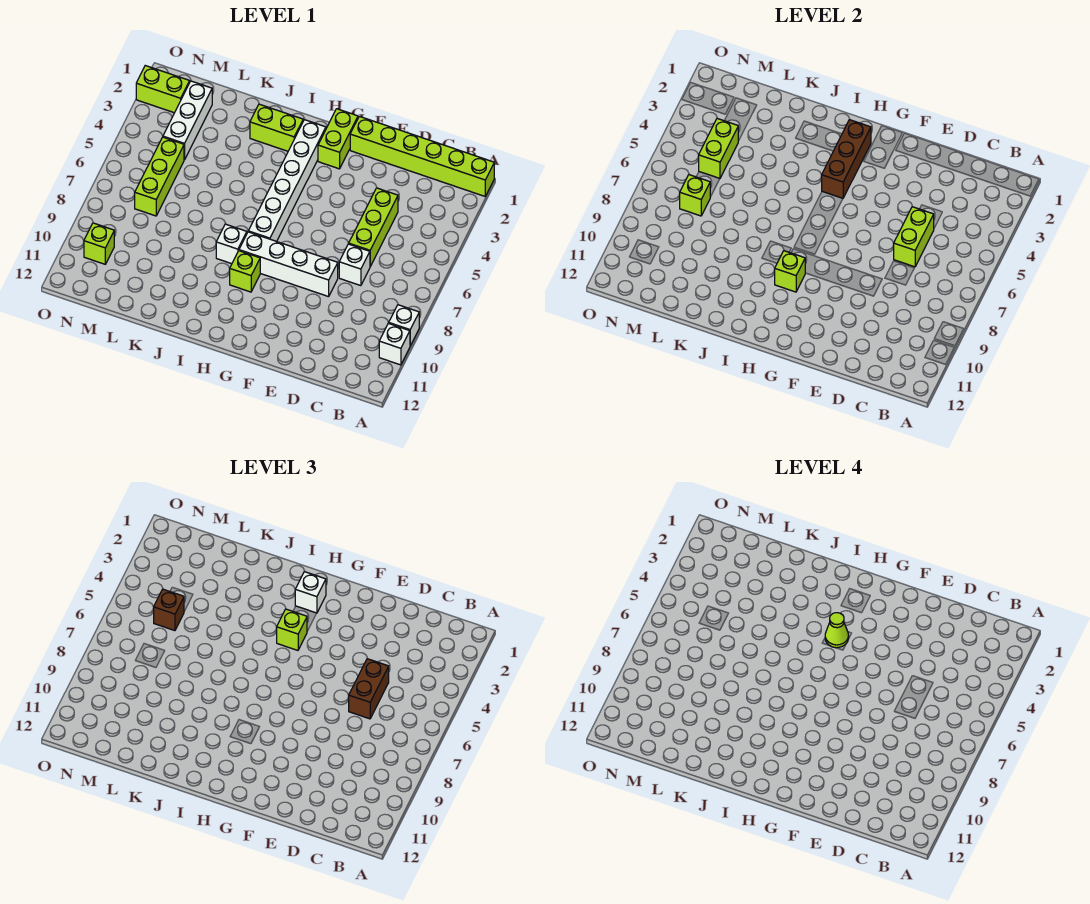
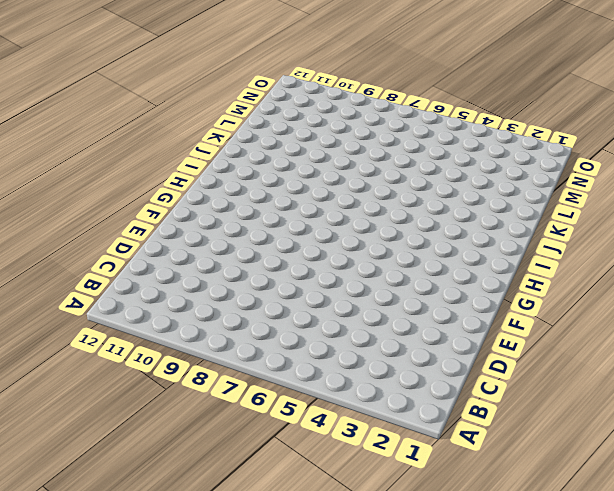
none -> lime brick A1:F1 level 1
none -> white brick A9 level 1
none -> white brick A10 level 1

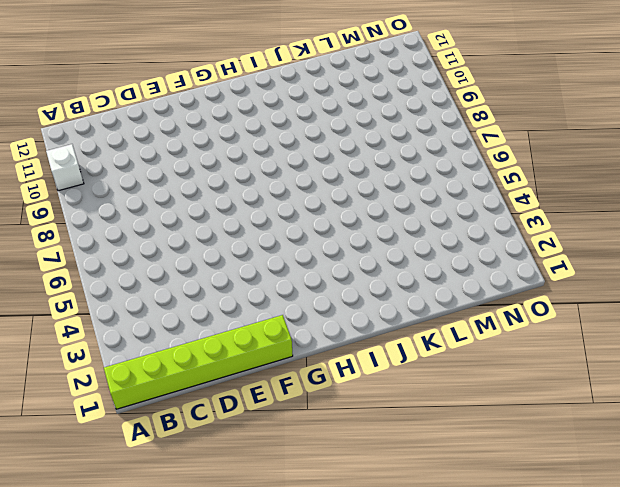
none -> white brick A9 level 1
none -> lime brick D4:D6 level 1
none -> white brick D7 level 1

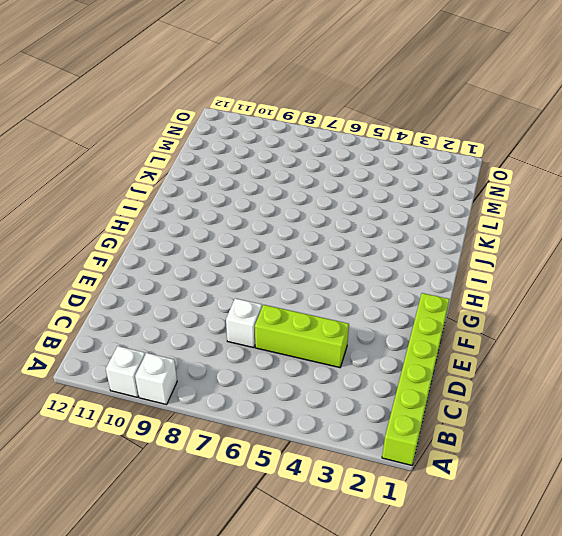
none -> white brick E8:H8 level 1
none -> lime brick G1:G2 level 1
none -> white brick H2:H7 level 1

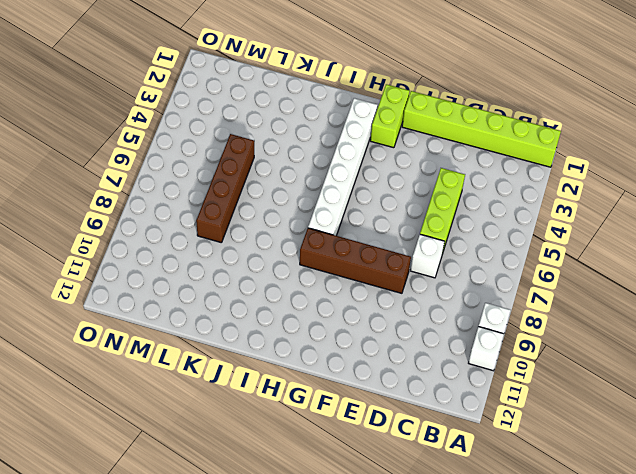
brown brick E8:H8 level 1 -> white brick E8:H8 level 1
brown brick L5:L8 level 1 -> none
none -> lime brick H9 level 1
none -> lime brick I2:J2 level 1
none -> white brick I8 level 1

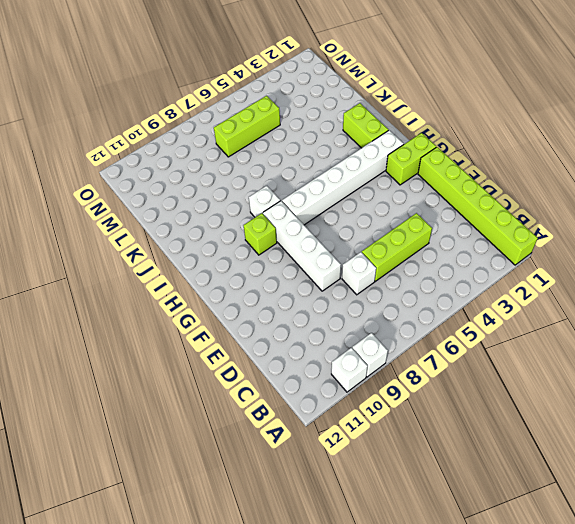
none -> white brick M2:M4 level 1
none -> lime brick N2:O2 level 1
none -> lime brick N10 level 1

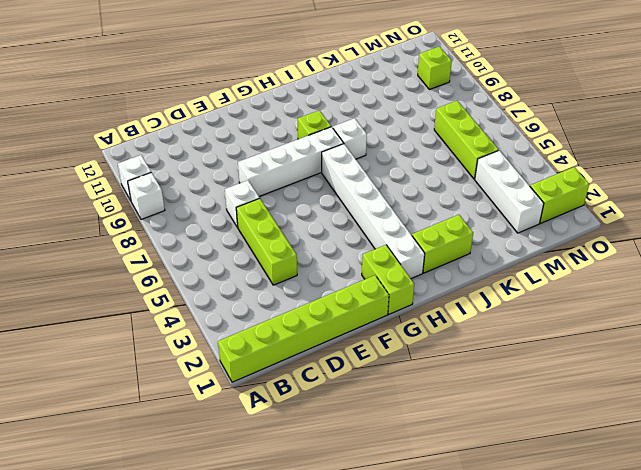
none -> lime brick D5:D6 level 2
none -> brown brick H2:H4 level 2
none -> lime brick H9 level 2

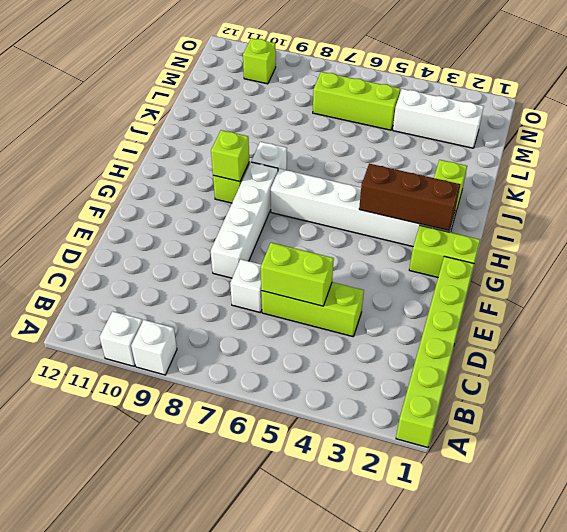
none -> lime brick N2:O2 level 1
none -> lime brick M4:M5 level 2
none -> lime brick M7 level 2

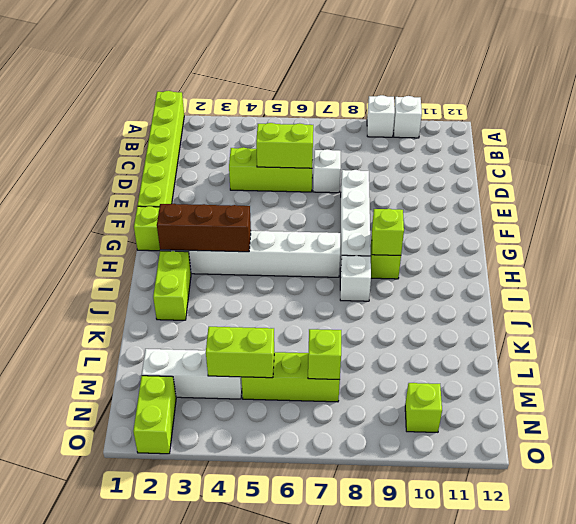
none -> brown brick D5:D6 level 3
none -> white brick H2 level 3
none -> lime brick H4 level 3

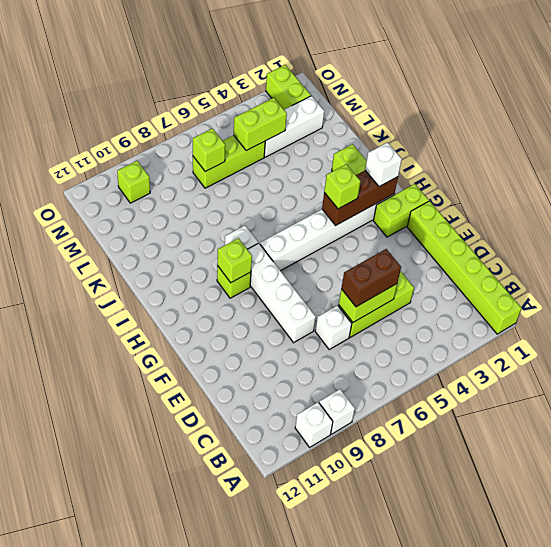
none -> brown brick M5 level 3
none -> lime cone H4 level 4

